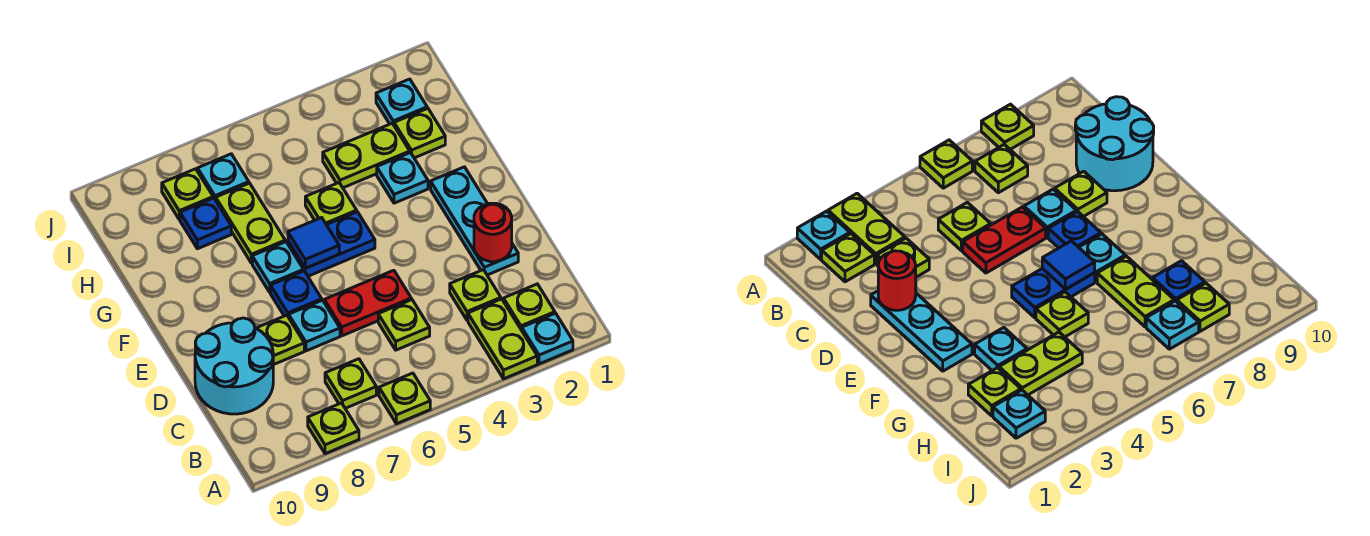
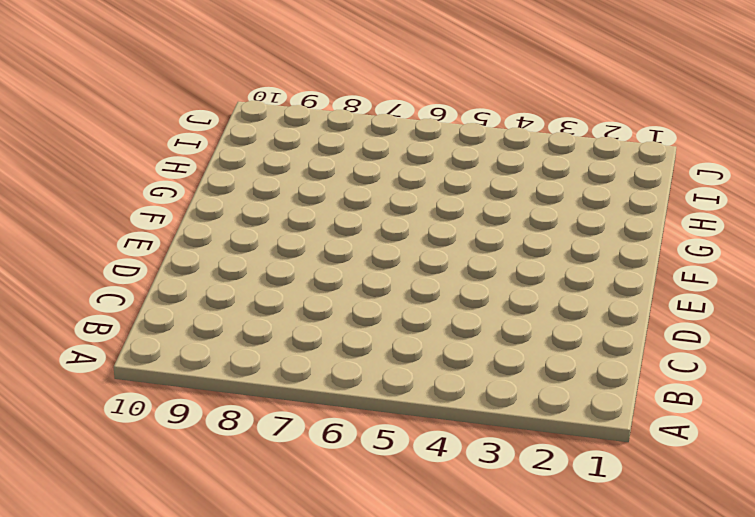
none -> cyan plate A2 level 1
none -> lime plate A3:B3 level 1
none -> lime plate A6 level 1

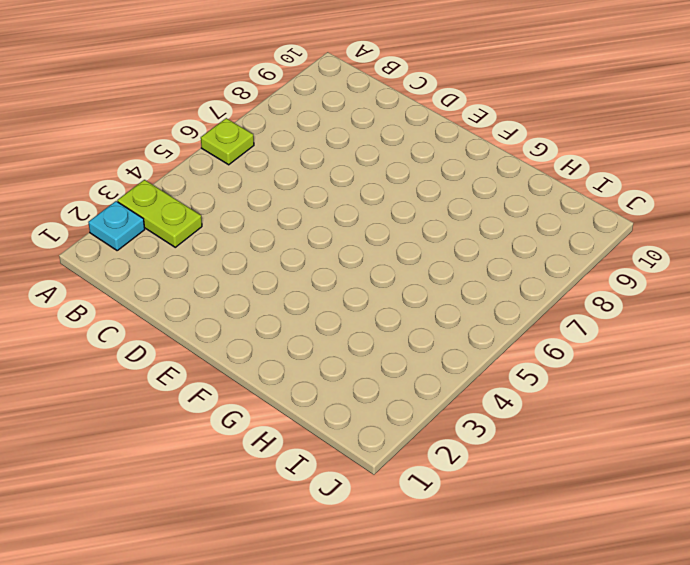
none -> lime plate A8 level 1
none -> lime plate B2 level 1
none -> lime plate B7 level 1

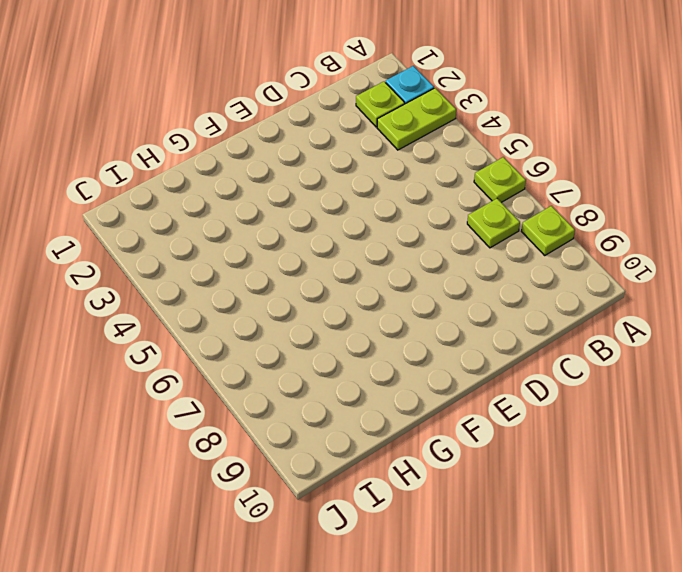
none -> lime plate C3 level 1
none -> lime plate C5 level 1
none -> cyan round brick C9:D10 level 1

